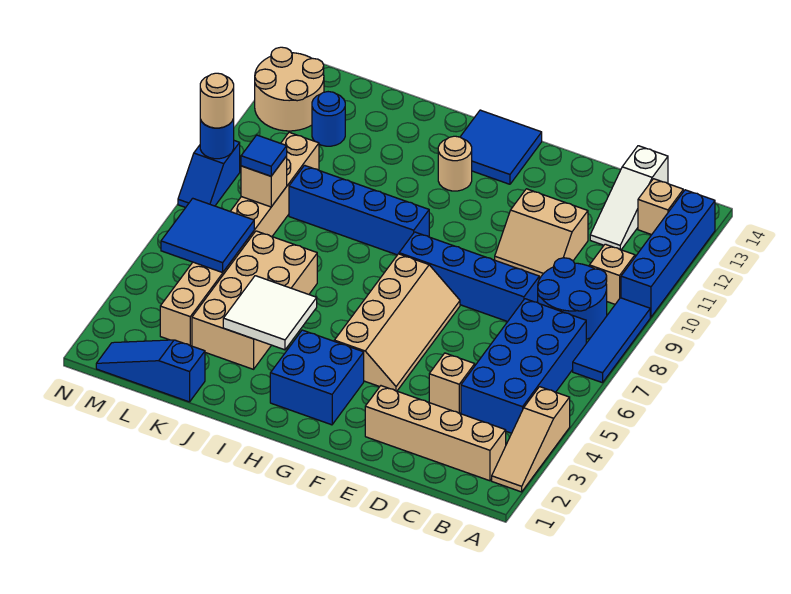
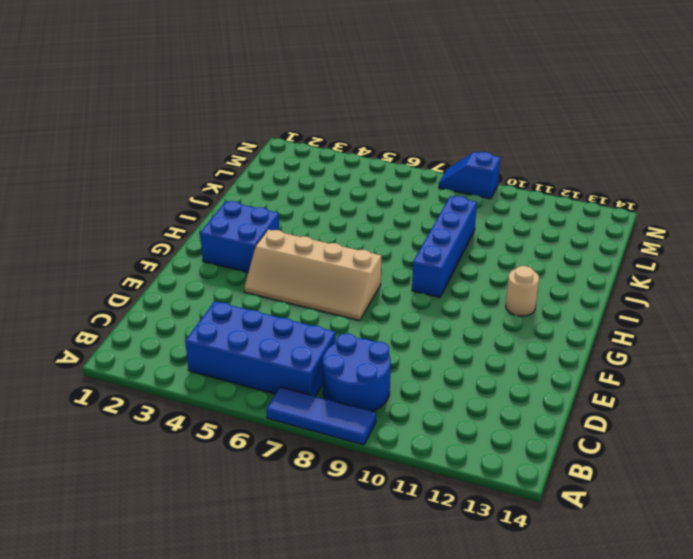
none -> tan slope A2:A4 level 1 top 4
none -> blue brick A10:A13 level 1
none -> tan brick B2:E2 level 1

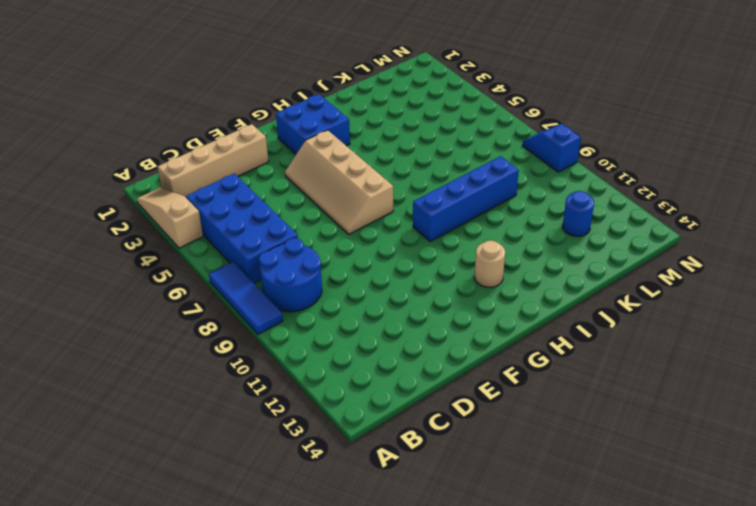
none -> blue brick A10:A13 level 1
none -> tan brick B10 level 1
none -> tan brick B13 level 1

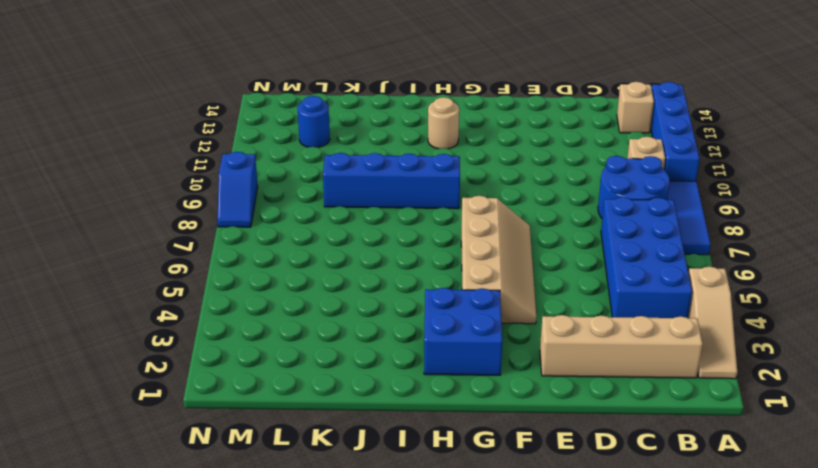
none -> white slope C12:C14 level 1 top 14
none -> tan brick D4 level 1
none -> blue brick D8:G8 level 1

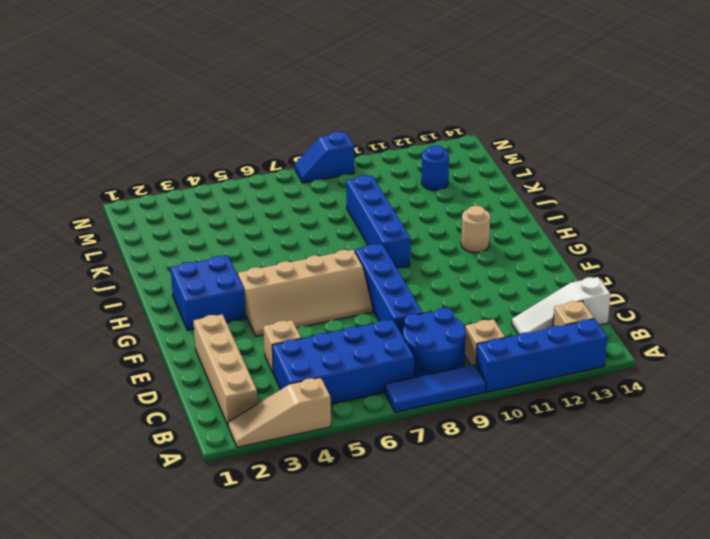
none -> tan slope D10:E11 level 1 top 11
none -> blue tile G13:H14 level 1
none -> tan brick J3:K6 level 1

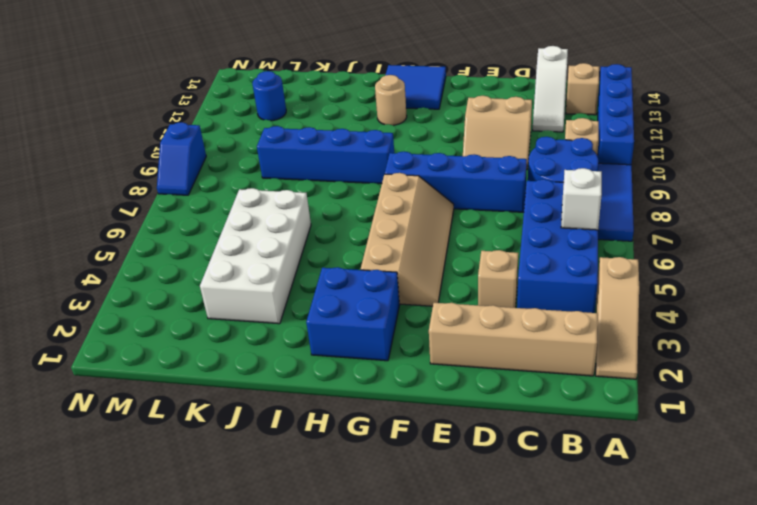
white brick B6 level 2 -> none
white brick J3:K6 level 1 -> tan brick J3:K6 level 1
none -> blue slope K1:M1 level 1 top K
none -> tan brick L3:L10 level 1
none -> tan round brick M12:N13 level 1

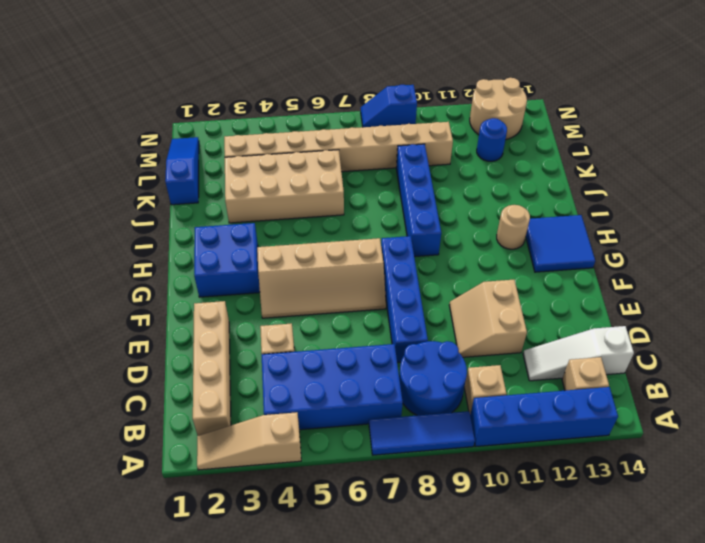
none -> white tile I3:J4 level 2
none -> blue tile L5:M6 level 2
none -> tan brick L8 level 2

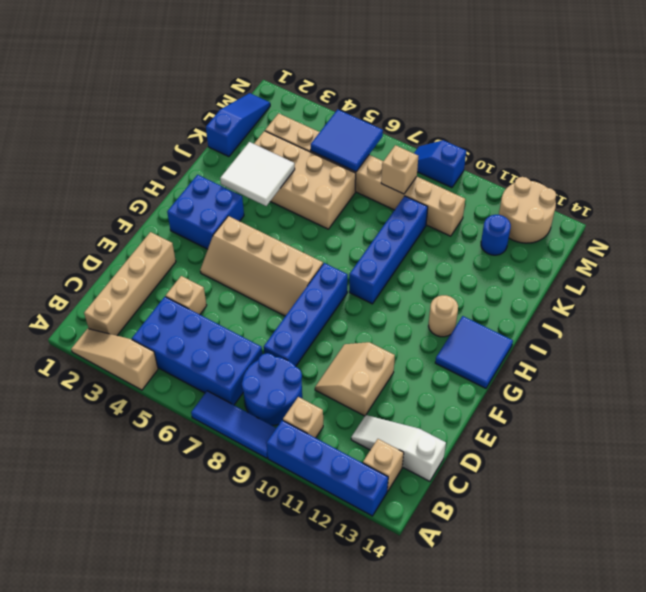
none -> blue round brick N9 level 2
none -> blue tile L8 level 3
none -> tan round brick N9 level 3

